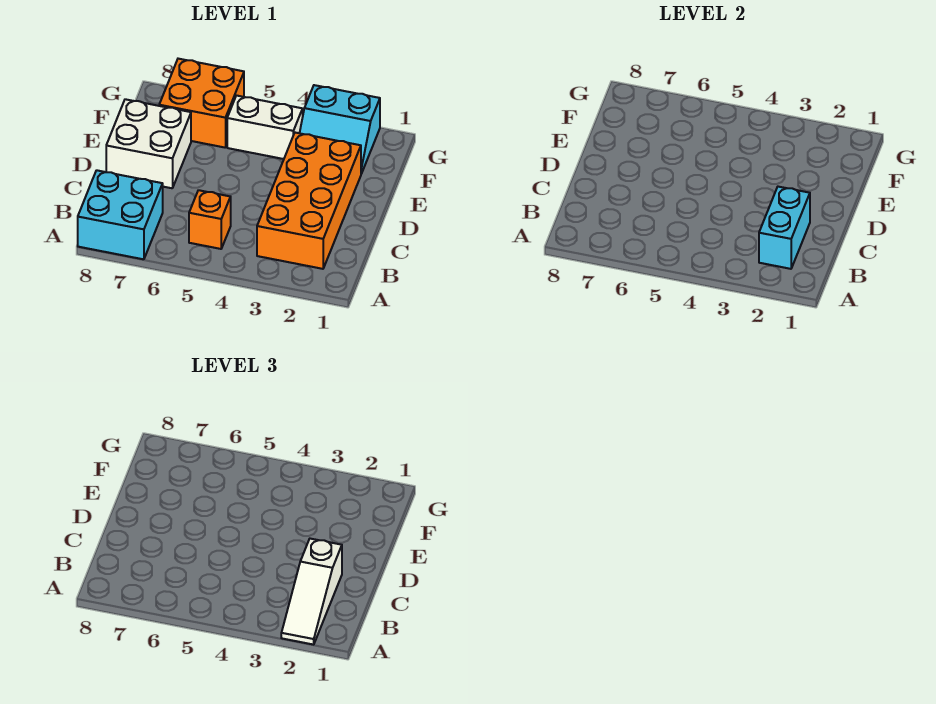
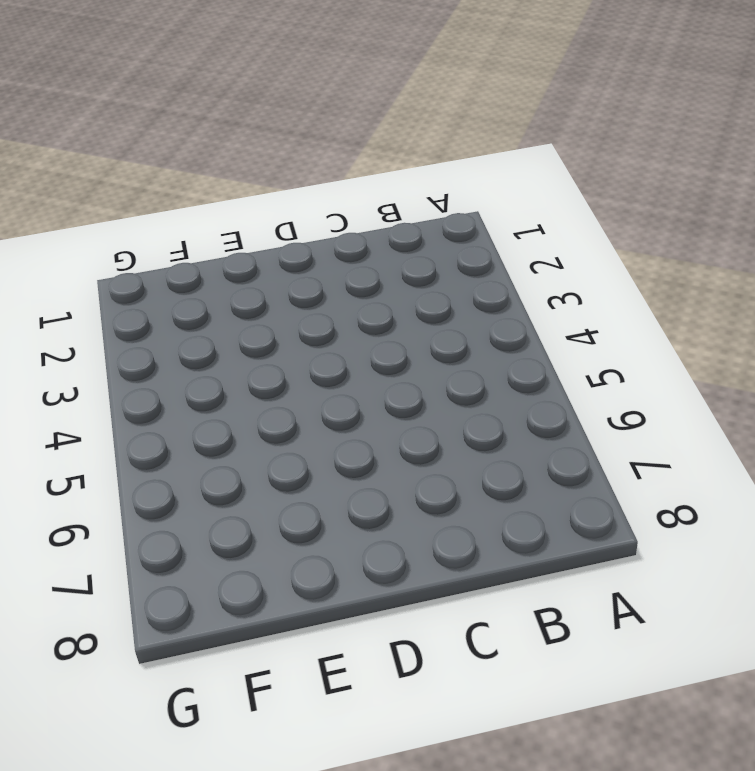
none -> cyan brick A7:B8 level 1
none -> orange brick B2:E3 level 1

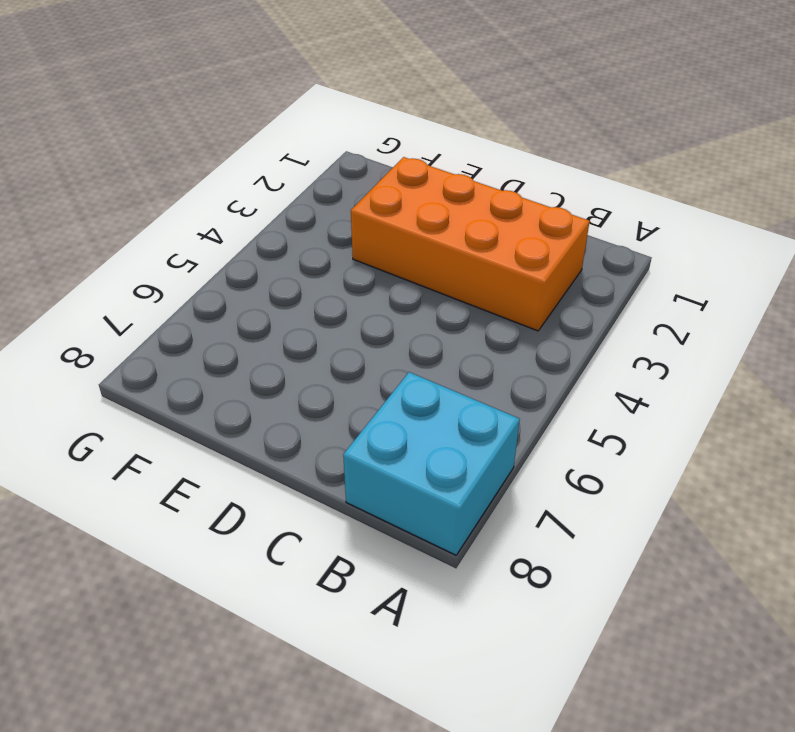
none -> orange brick B5 level 1
none -> white brick D7:E8 level 1

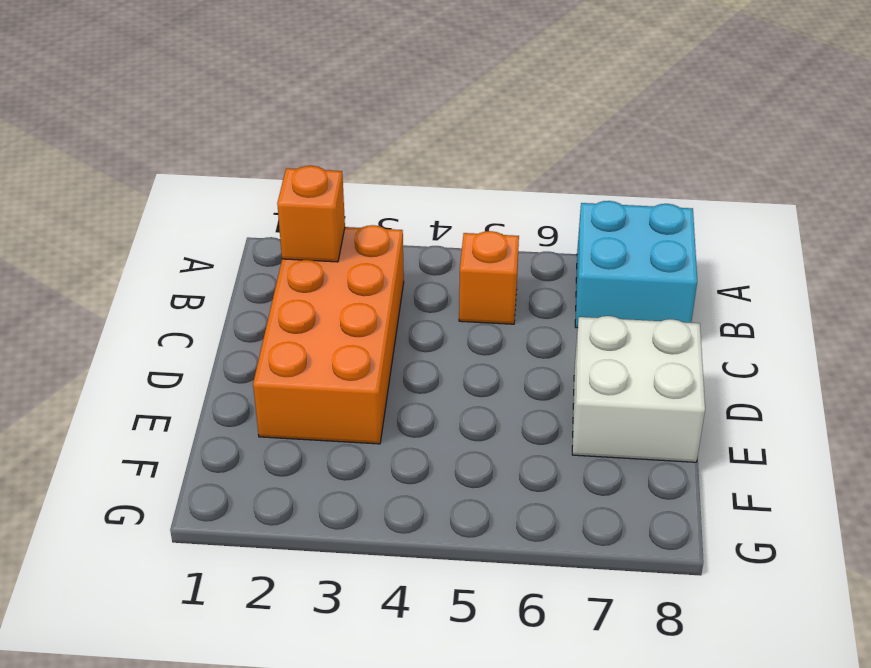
orange brick B2 level 2 -> cyan brick B2:C2 level 2
none -> cyan slope F2:G3 level 1 top G
none -> white brick F4:F5 level 1

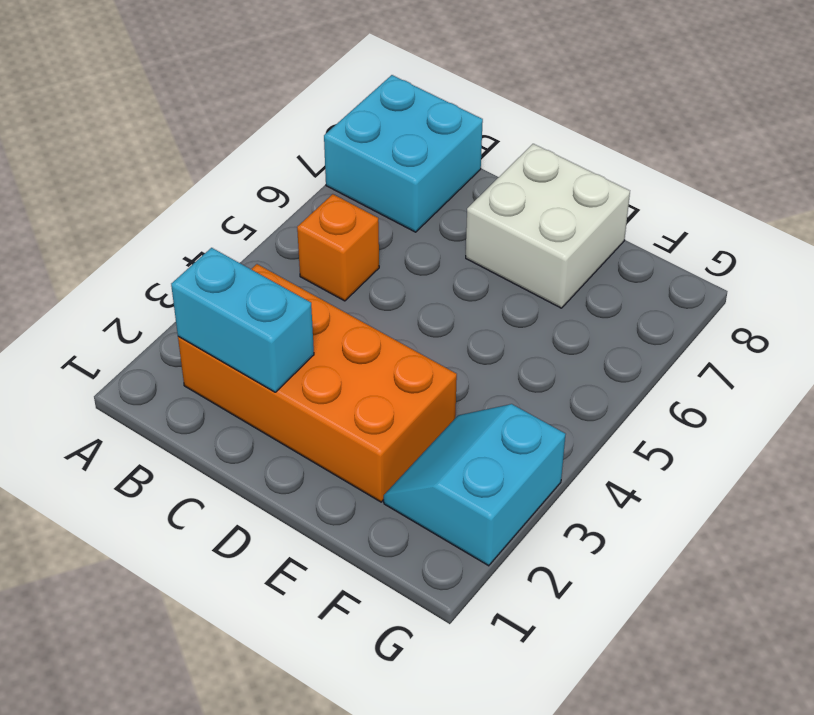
none -> white brick F4:F5 level 1
none -> orange brick F6:G7 level 1

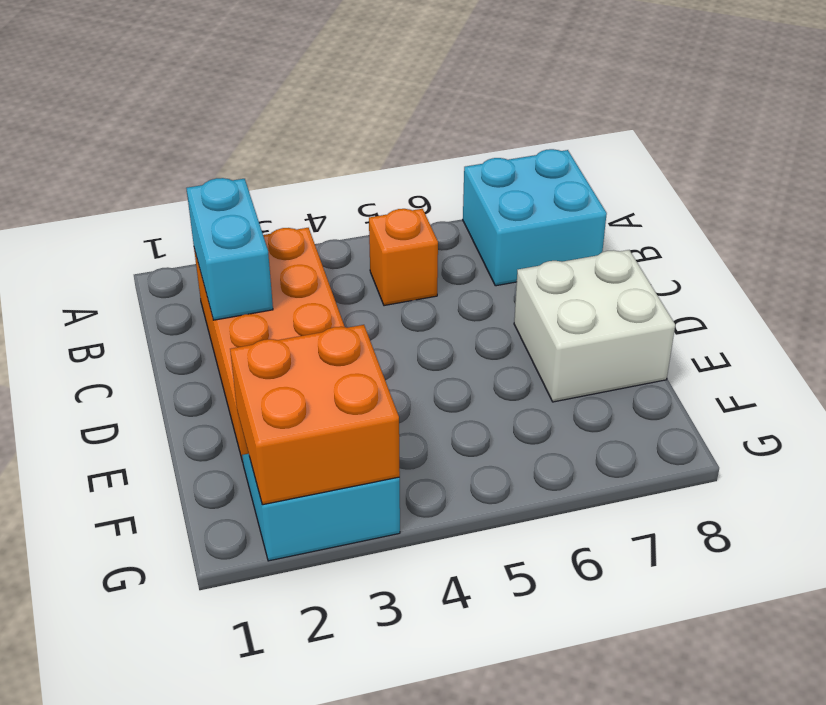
orange brick F2:G3 level 2 -> orange brick F6:G7 level 1
none -> white brick F4:F5 level 1
none -> white slope A2:C2 level 3 top C

